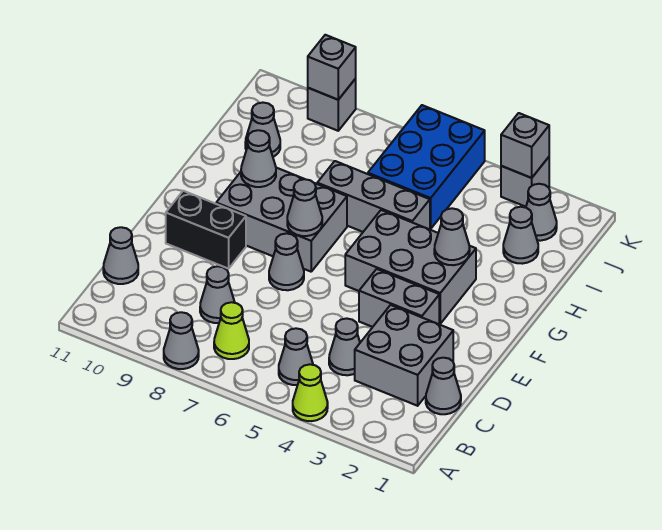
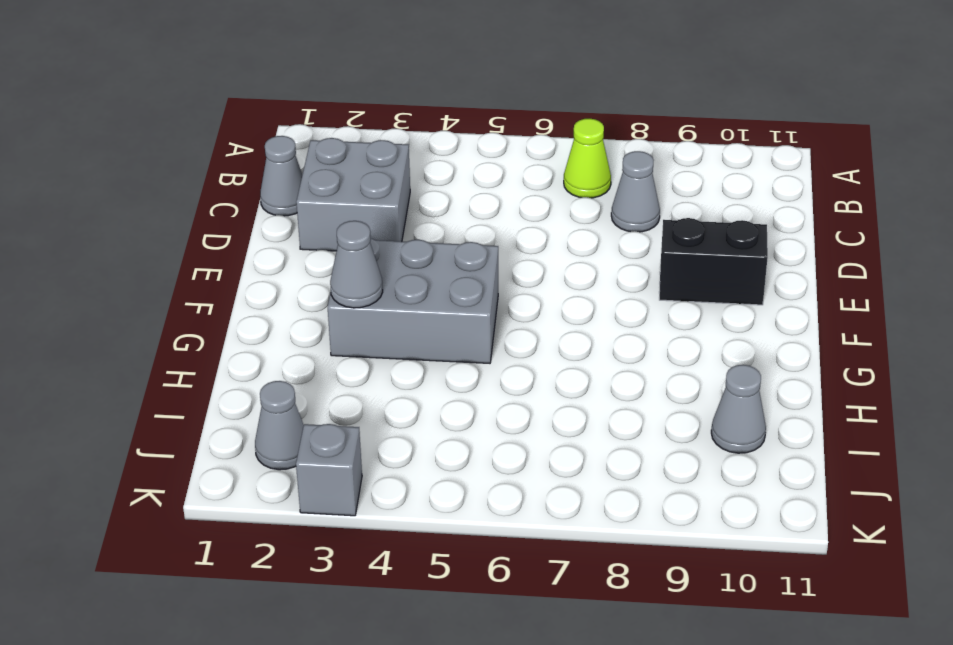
none -> lime cone A4 level 1
none -> grey cone A8 level 1
none -> grey cone B5 level 1

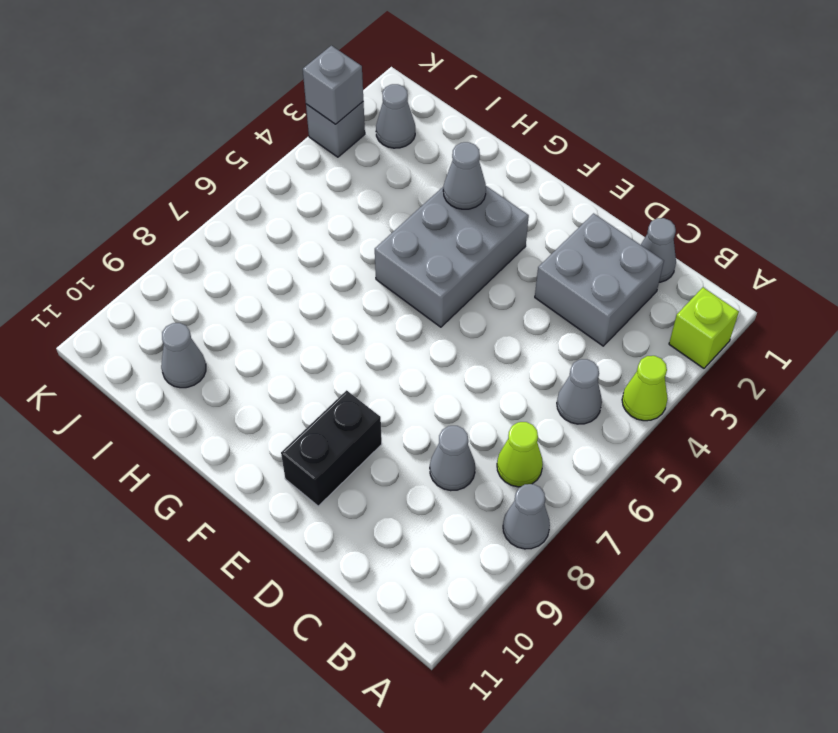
lime brick A2 level 1 -> none
none -> grey cone C4 level 1
none -> grey cone C11 level 1
none -> grey brick E3:E4 level 1

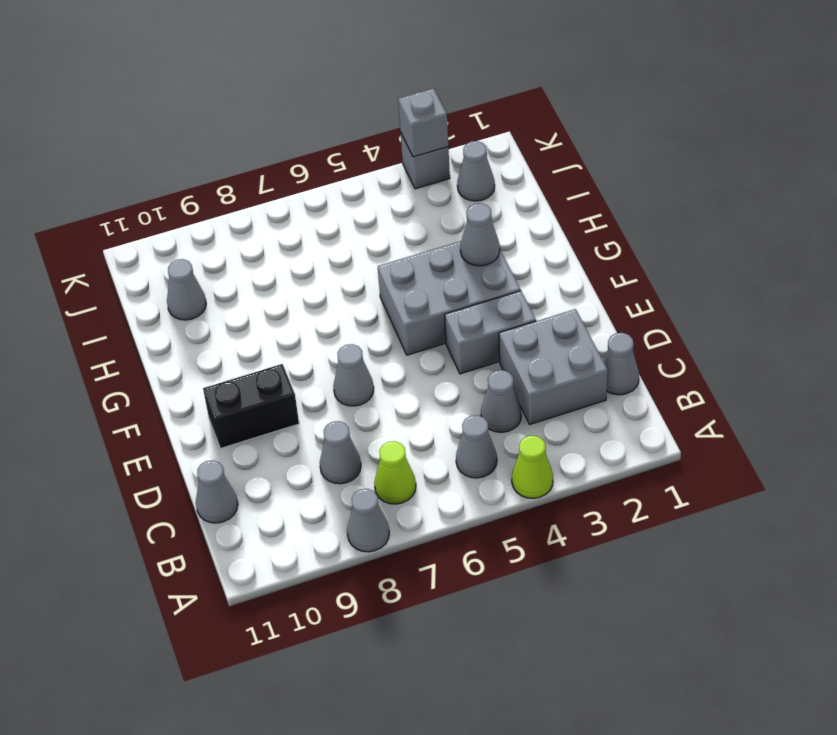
none -> grey brick F7:G9 level 1
none -> grey brick H5:H7 level 1
none -> grey cone I2 level 1

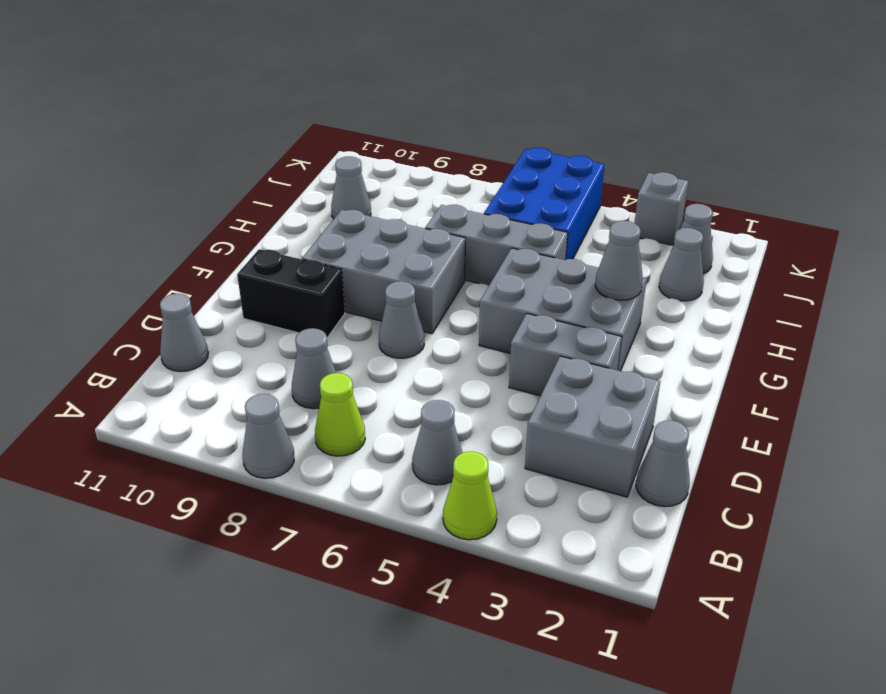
none -> grey cone C4 level 1
none -> grey brick K9 level 1
none -> grey cone F7 level 2

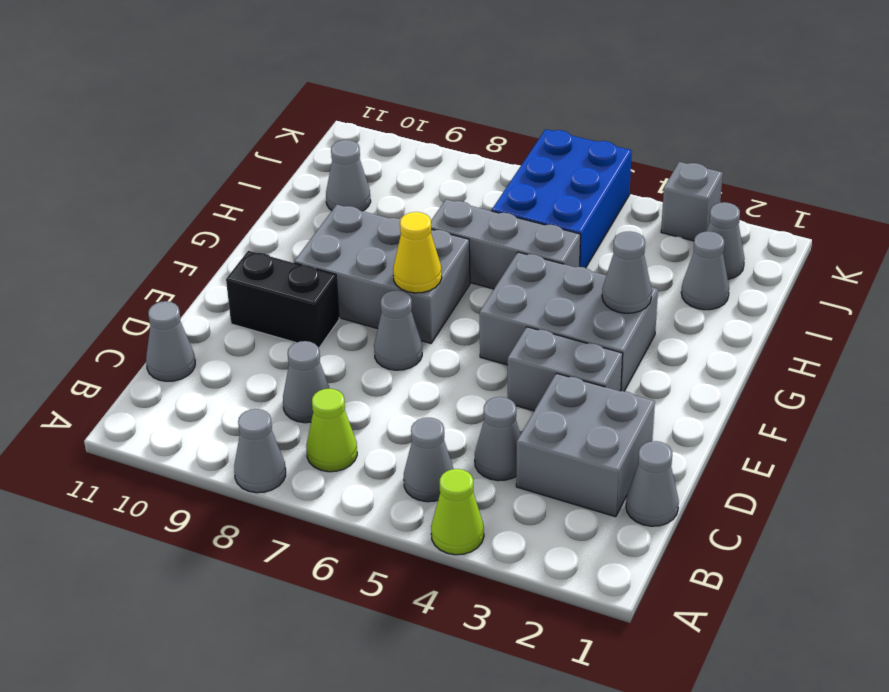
yellow cone F7 level 2 -> grey cone F7 level 2
none -> grey brick K9 level 1
none -> grey cone G9 level 2
none -> grey brick K3 level 2

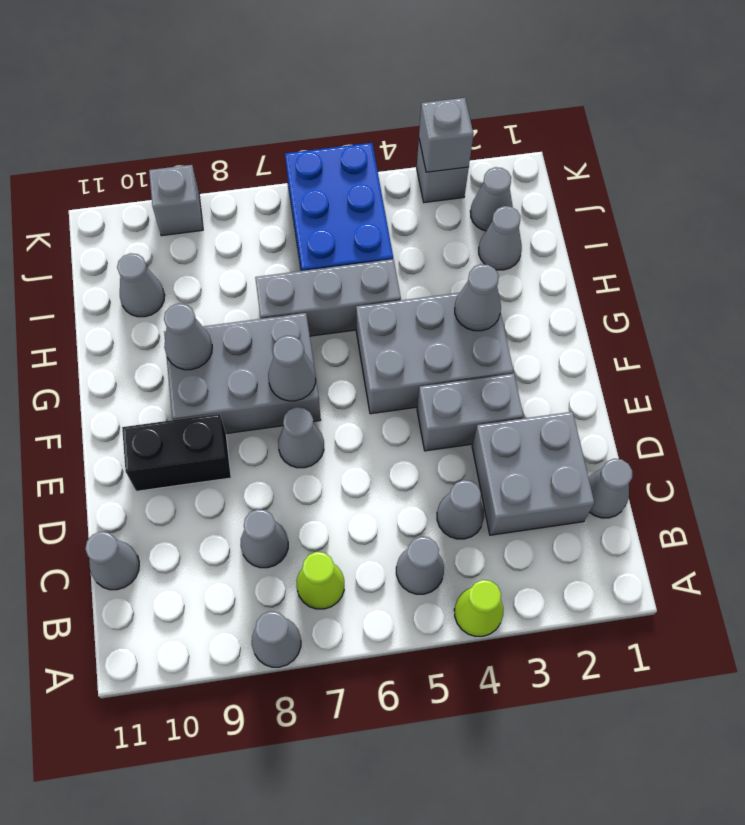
none -> grey brick K9 level 2

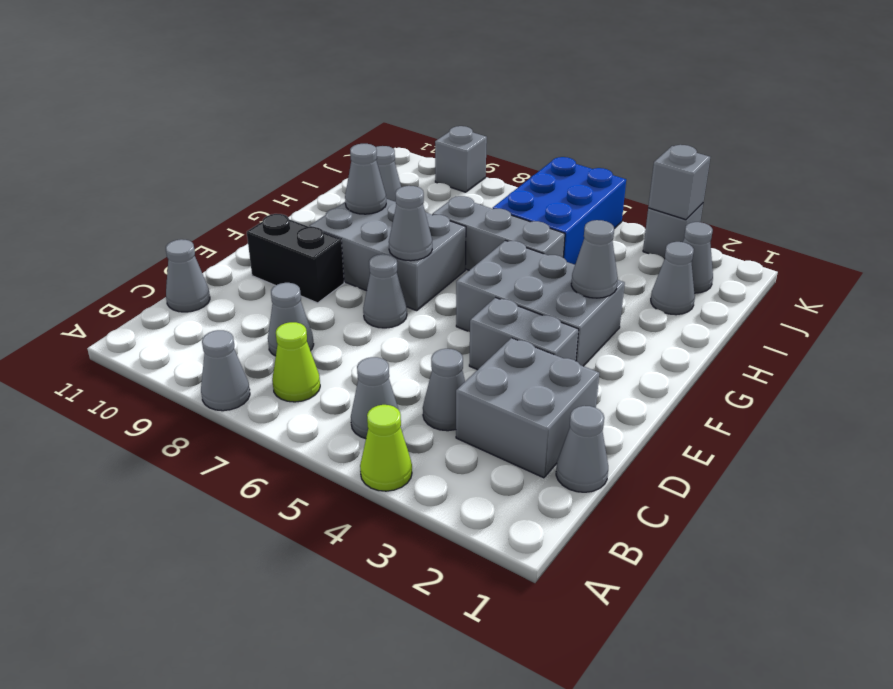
none -> grey brick K9 level 2

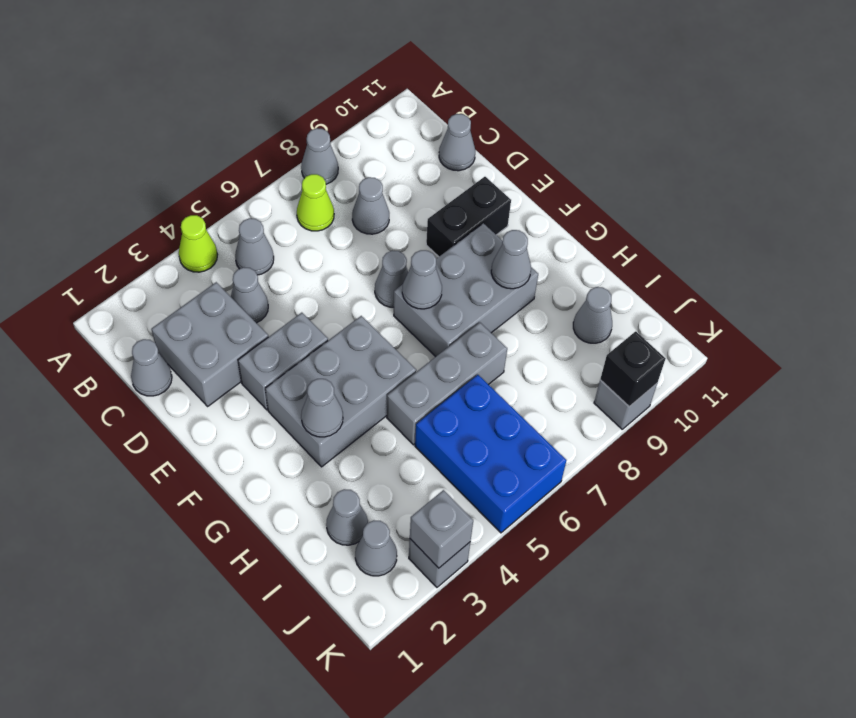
black brick K9 level 2 -> grey brick K9 level 2

